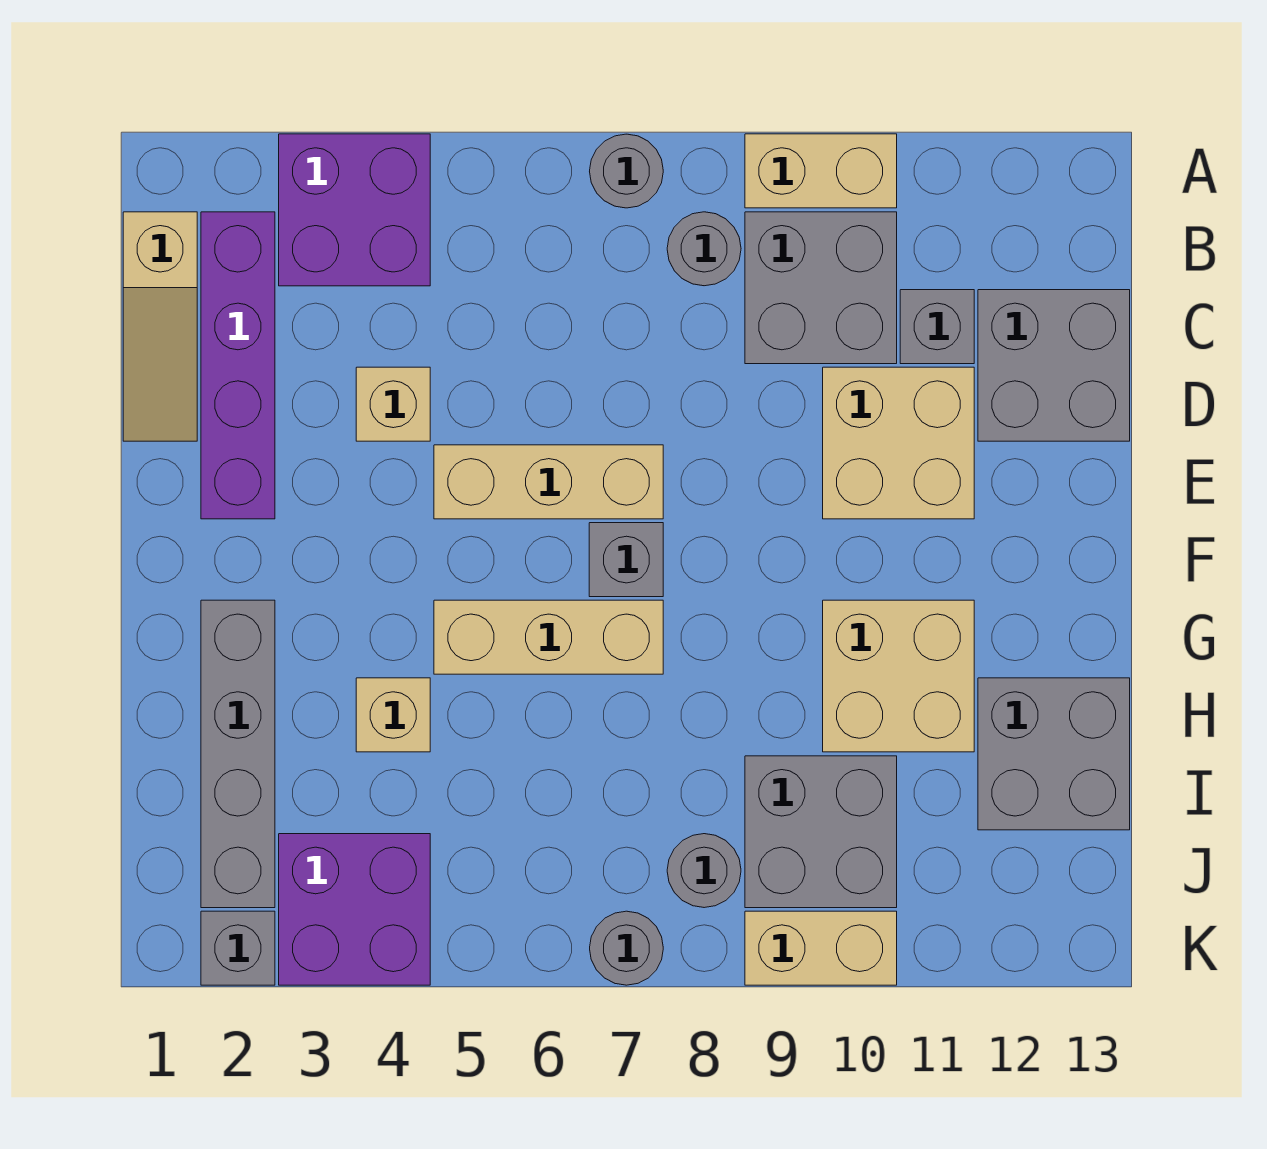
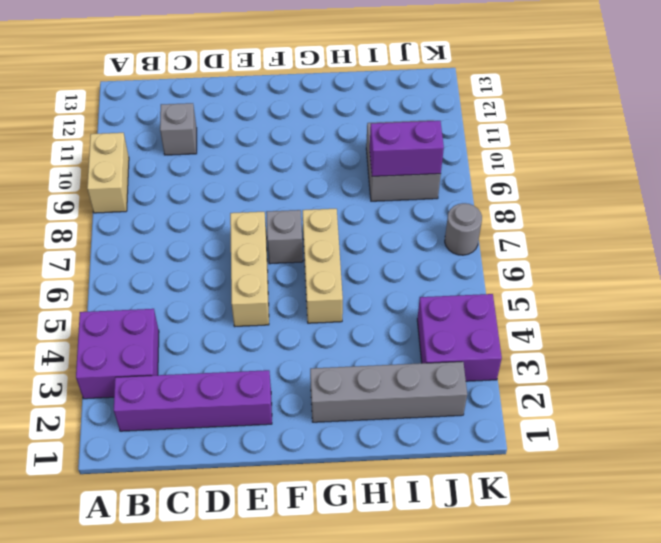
purple brick I9:J9 level 2 -> none
none -> grey round brick A7 level 1
none -> tan slope B1:D1 level 1 top B
none -> grey round brick B8 level 1

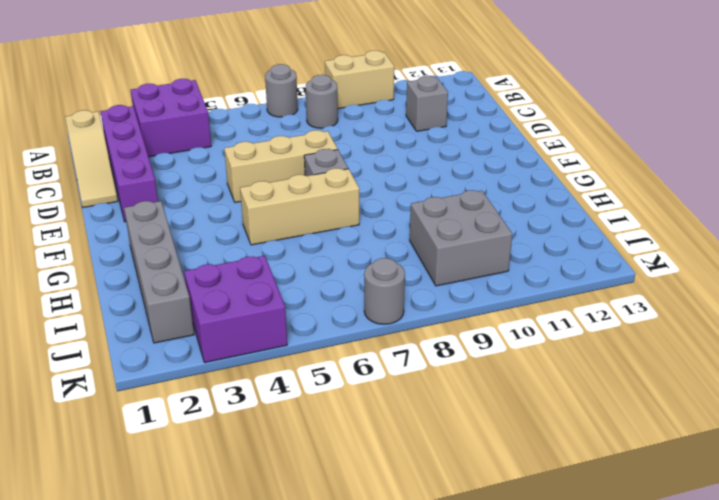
none -> grey brick B9:C10 level 1
none -> grey brick C12:D13 level 1
none -> tan brick D4 level 1

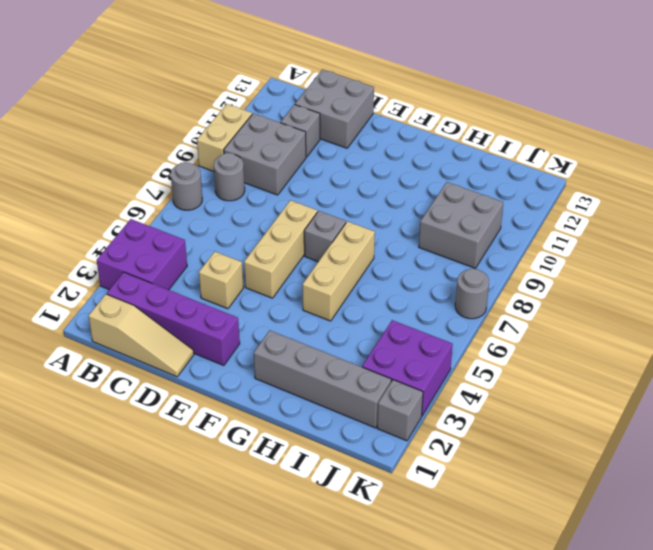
none -> tan brick D10:E11 level 1
none -> tan brick G10:H11 level 1
none -> tan brick H4 level 1

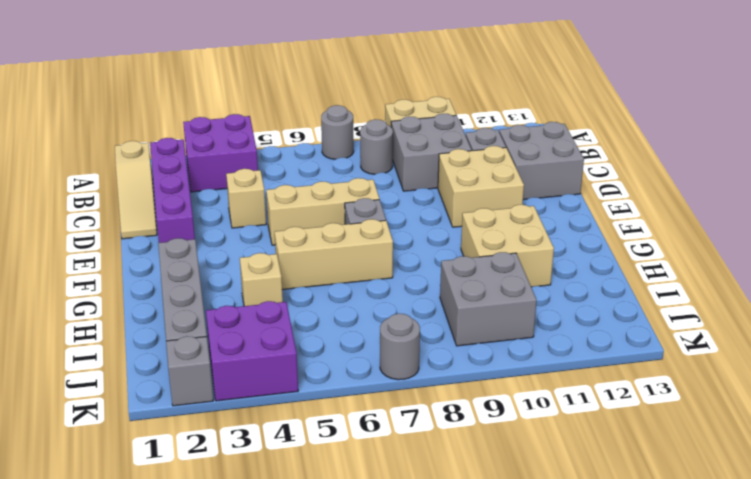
none -> grey brick H12:I13 level 1
none -> grey round brick J8 level 1
none -> tan brick K9:K10 level 1

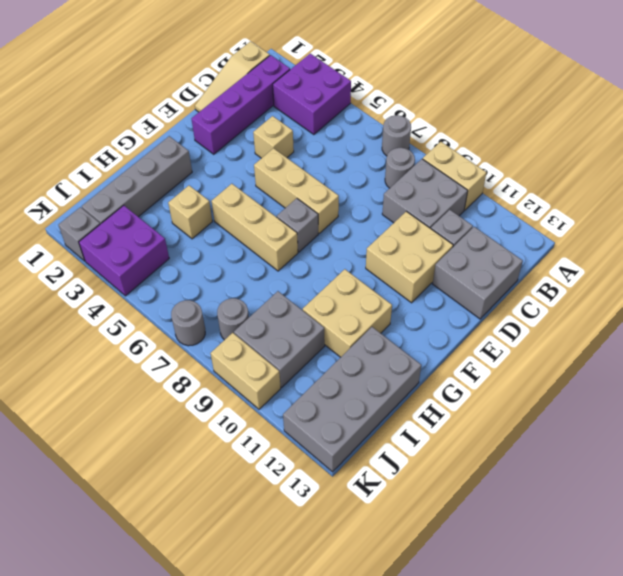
grey brick H12:K13 level 1 -> grey brick H12:I13 level 1

